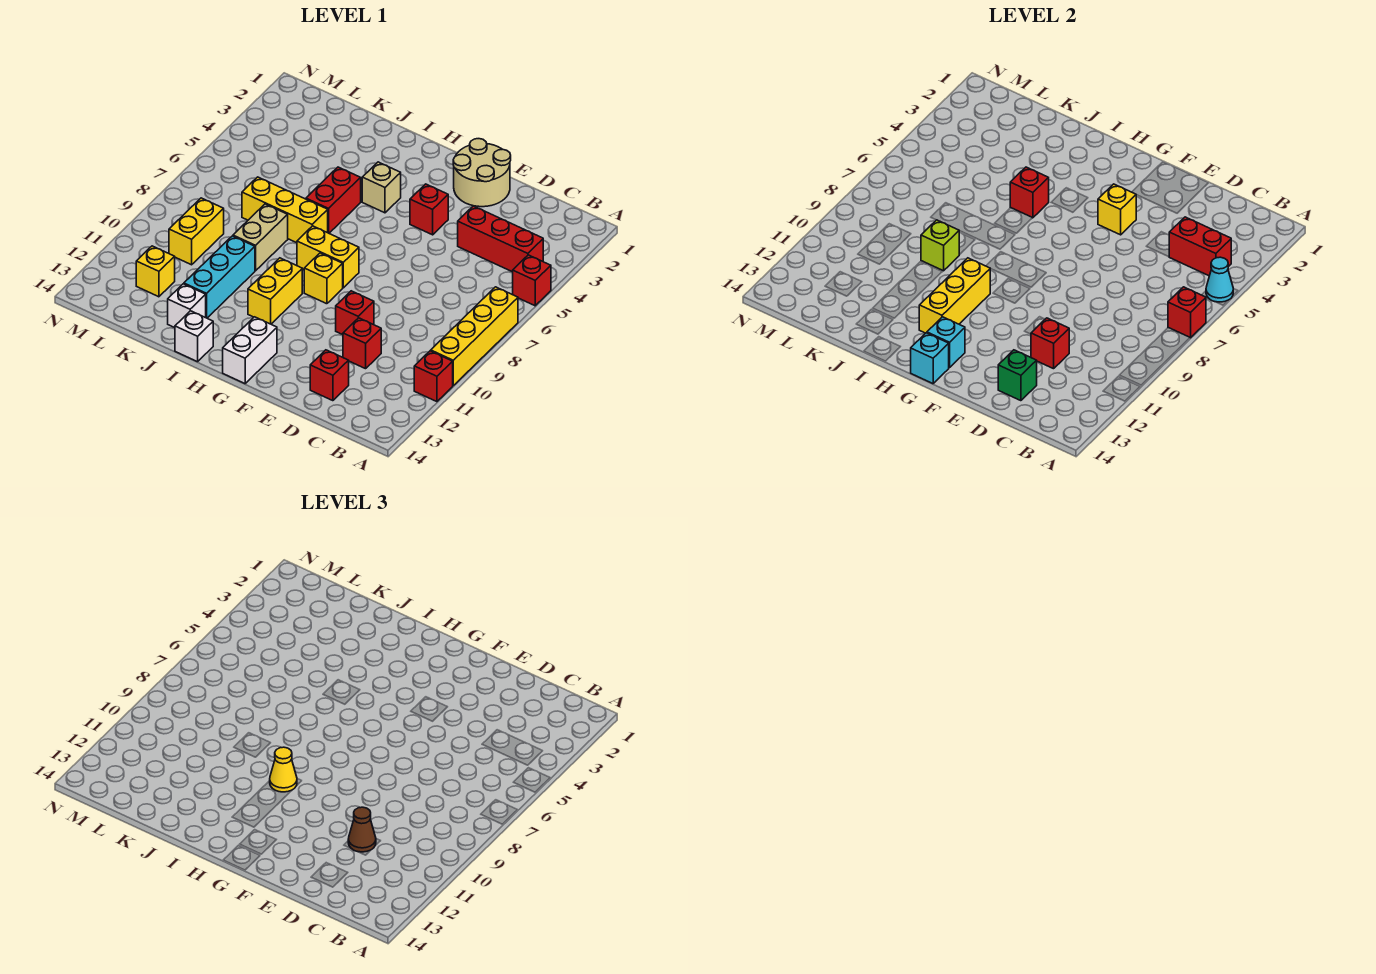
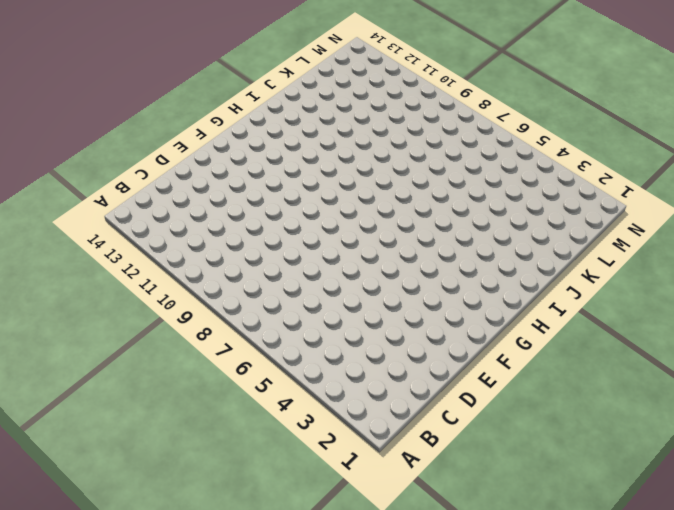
none -> red brick A5 level 1
none -> yellow brick A7:A10 level 1
none -> red brick A11 level 1
none -> red brick B4:D4 level 1

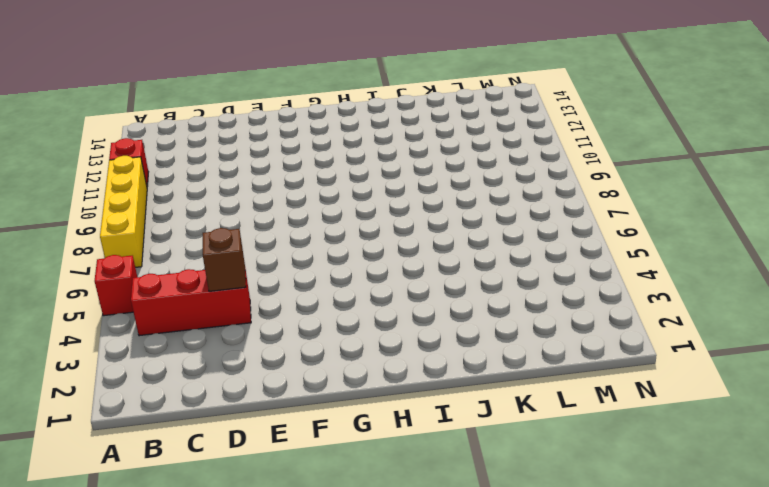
brown brick D4 level 2 -> none
none -> red brick D11 level 1
none -> red brick D13 level 1
none -> tan round brick E1:F2 level 1
none -> red brick E10 level 1

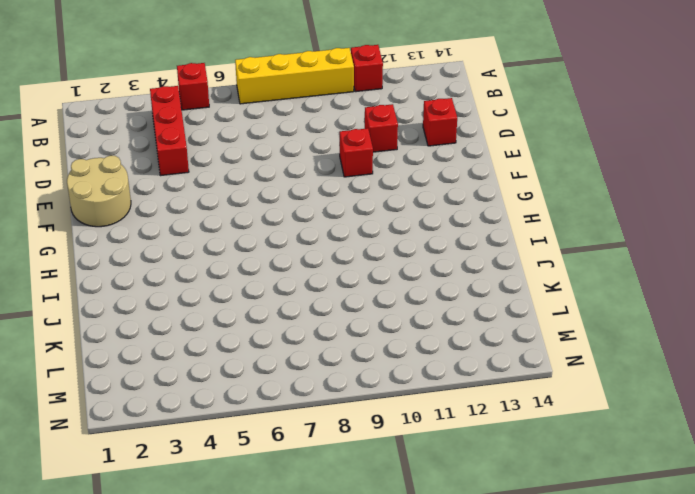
none -> red brick F4 level 1
none -> yellow brick G8:H8 level 1
none -> yellow brick G9 level 1
none -> white brick G13:G14 level 1

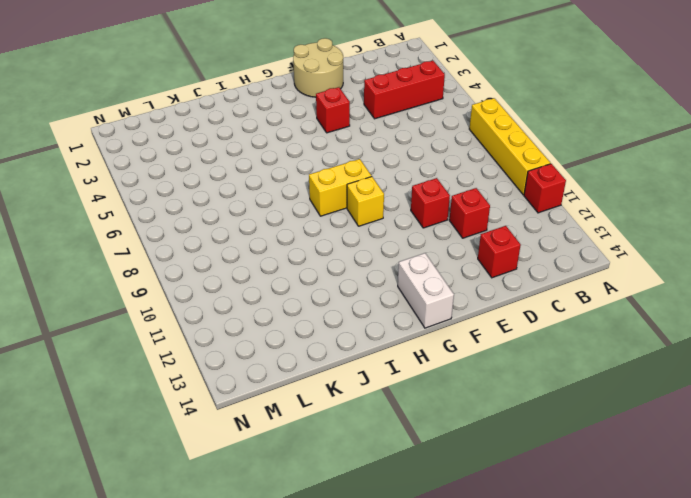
none -> red brick A5 level 1
none -> tan brick H4 level 1
none -> yellow brick H10:H11 level 1
none -> red brick I5:I6 level 1

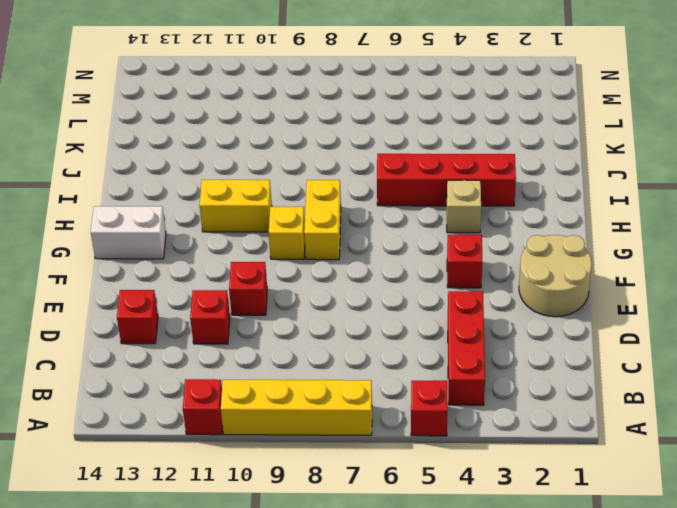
red brick I3:I6 level 1 -> red brick I5:I6 level 1
none -> yellow brick I7:K7 level 1
none -> white brick I14 level 1
none -> tan brick J8:J9 level 1
none -> cyan brick J10:J12 level 1

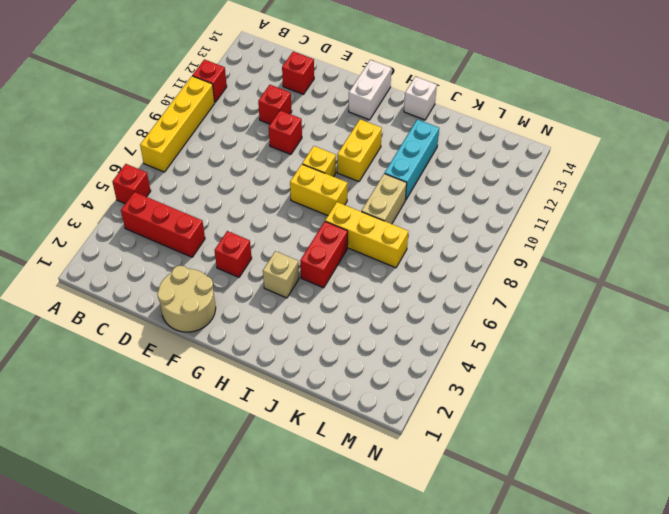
none -> white brick J13 level 1
none -> yellow brick L9:L10 level 1
none -> yellow brick L12 level 1
none -> cyan cone A5 level 2

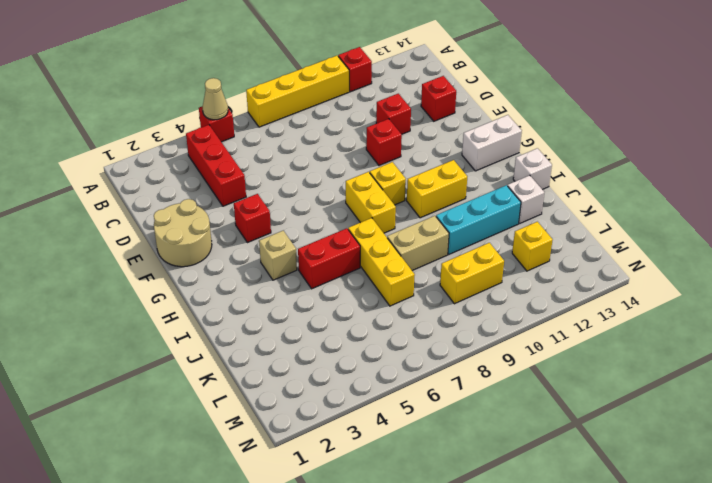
tan cone A5 level 2 -> cyan cone A5 level 2
none -> red brick A7 level 2
none -> red brick B4:C4 level 2
none -> red brick D11 level 2
none -> green brick D13 level 2

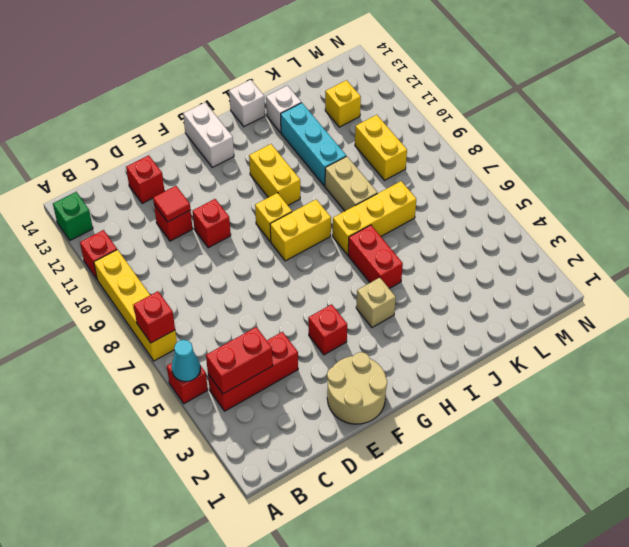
green brick A13 level 1 -> green brick D13 level 2
red tile D11 level 2 -> red brick D11 level 2
none -> yellow brick F4 level 2
none -> cyan brick G13 level 2
none -> cyan brick G14 level 2
none -> yellow brick H10:H12 level 2

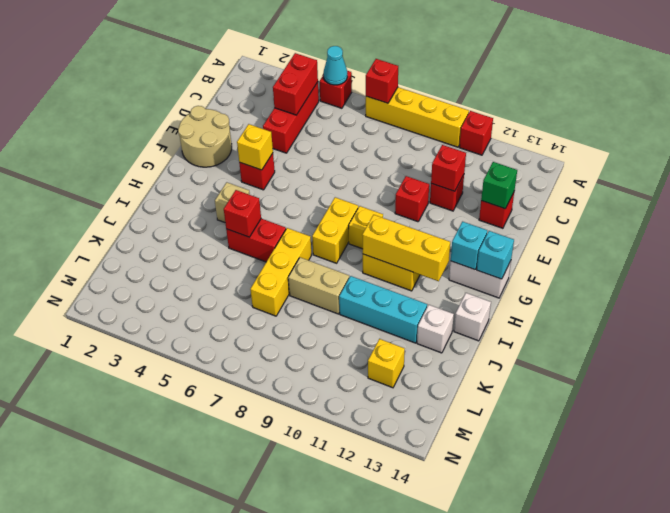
none -> yellow brick L9:L10 level 1
none -> lime brick J9 level 2
none -> brown cone D11 level 3
none -> yellow cone H10 level 3

